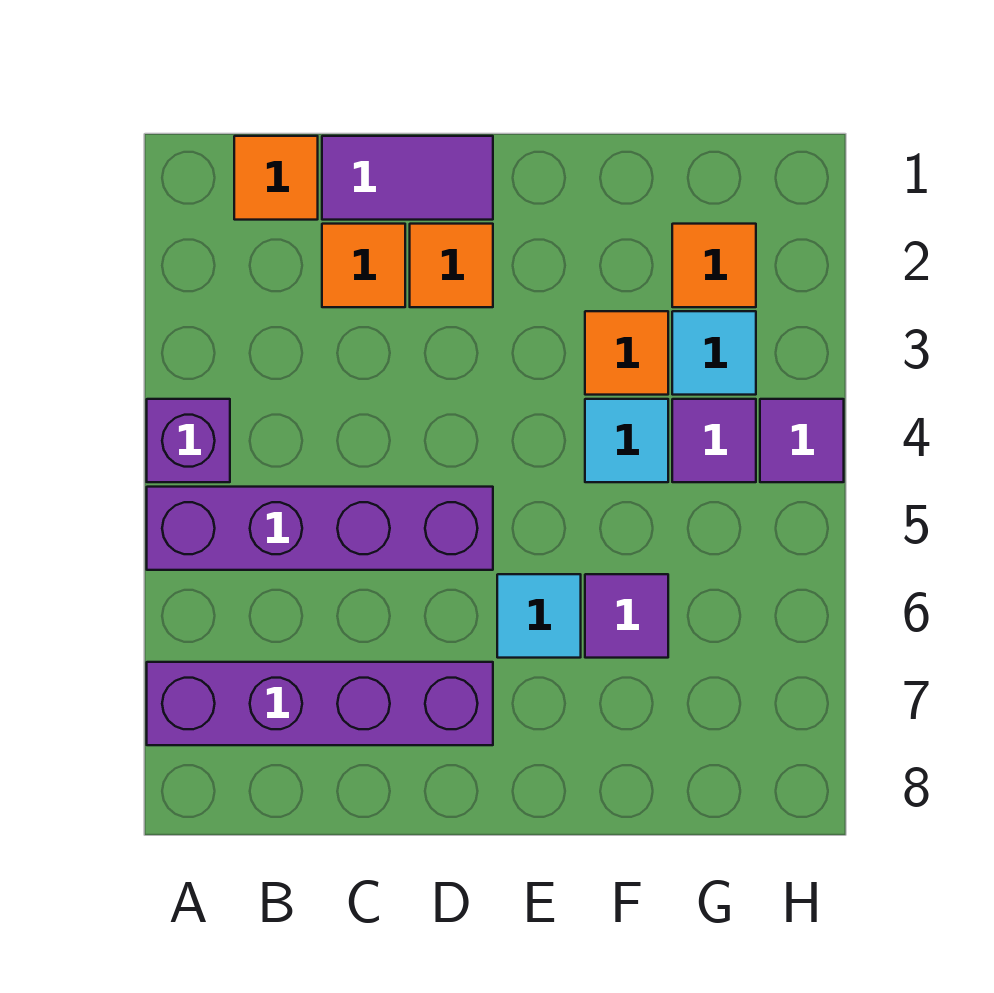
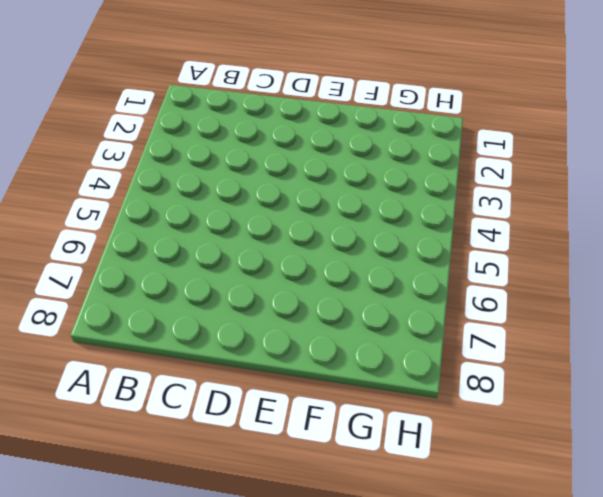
none -> purple brick A4 level 1
none -> purple brick A5:D5 level 1
none -> purple brick A7:D7 level 1

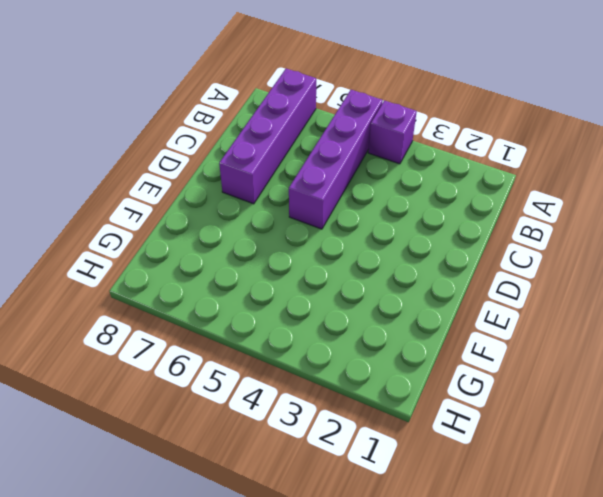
none -> orange tile B1 level 1
none -> purple tile C1:D1 level 1
none -> orange tile C2 level 1

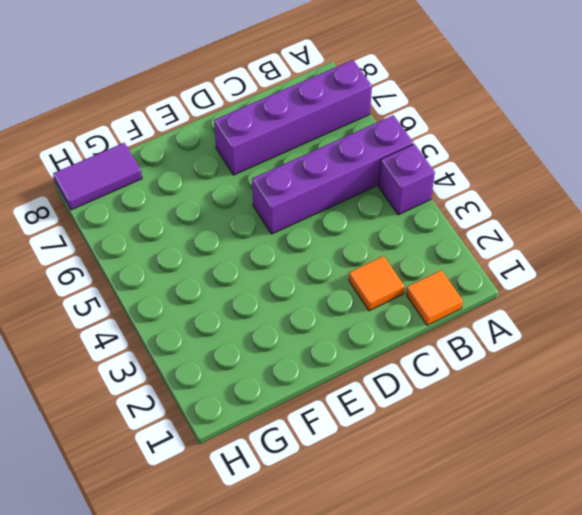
purple tile G8:H8 level 1 -> purple tile C1:D1 level 1
none -> orange tile D2 level 1
none -> cyan tile E6 level 1
none -> orange tile F3 level 1

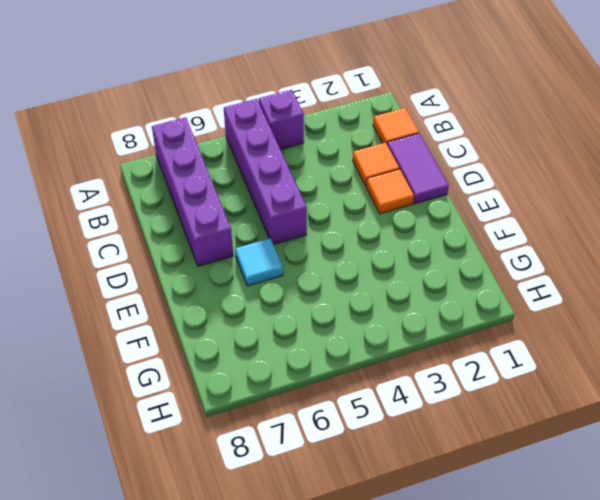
none -> orange tile F3 level 1
none -> cyan tile F4 level 1
none -> purple tile F6 level 1

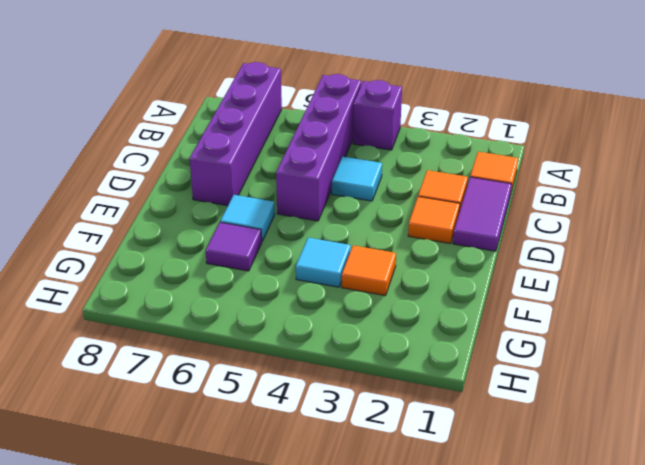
cyan tile C4 level 1 -> cyan tile G3 level 1
none -> orange tile G2 level 1
none -> purple tile G4 level 1
none -> purple tile H4 level 1

